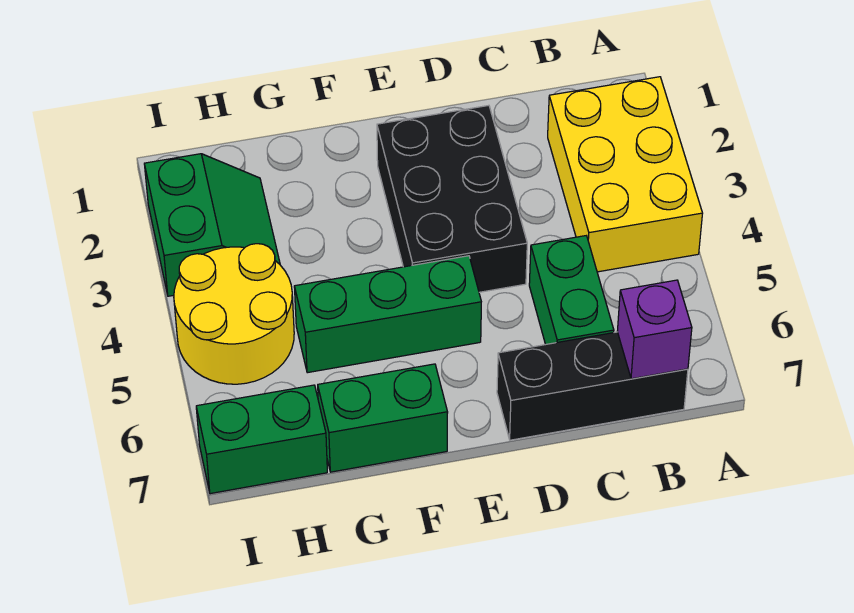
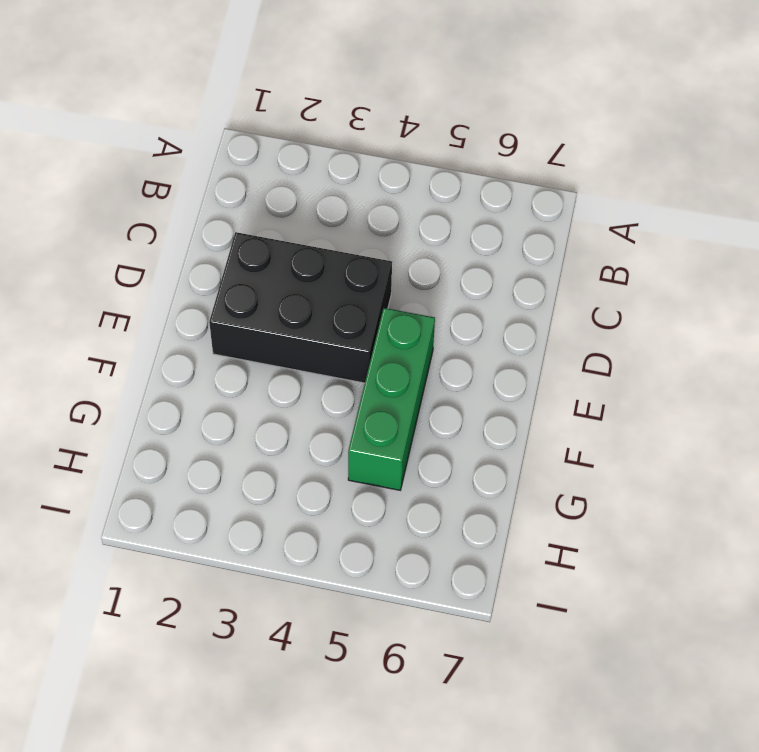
none -> yellow brick A2:B4 level 1
none -> black brick B7:D7 level 1

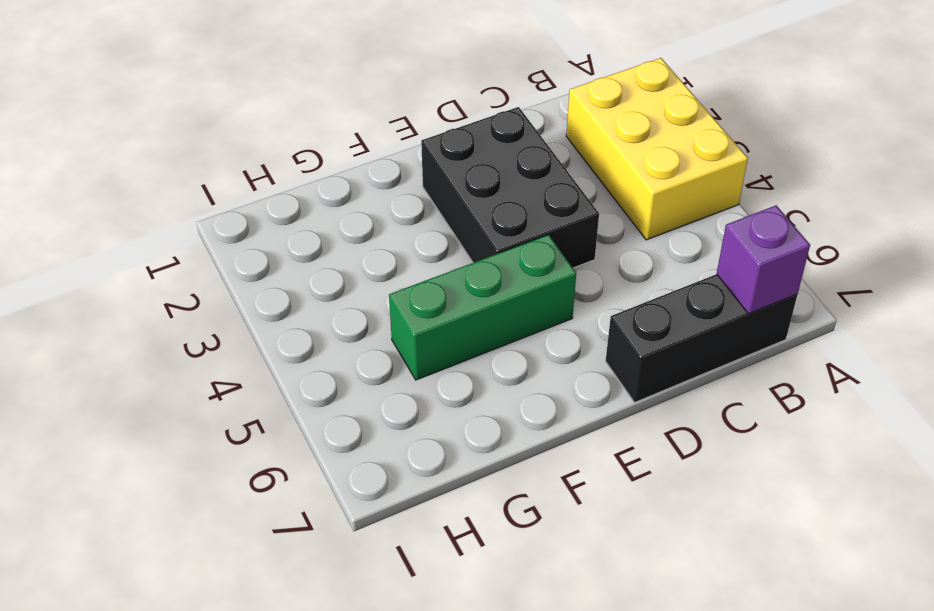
none -> green brick C5:C6 level 1
none -> green brick F7:G7 level 1

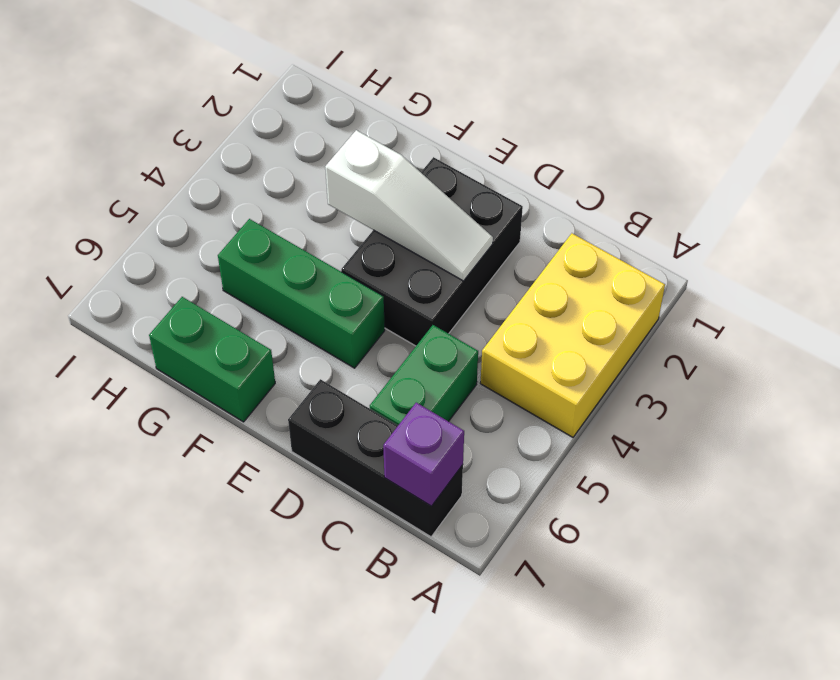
white slope D3:F3 level 2 top F -> none
none -> green slope H2:I3 level 1 top I
none -> yellow round brick H4:I5 level 1

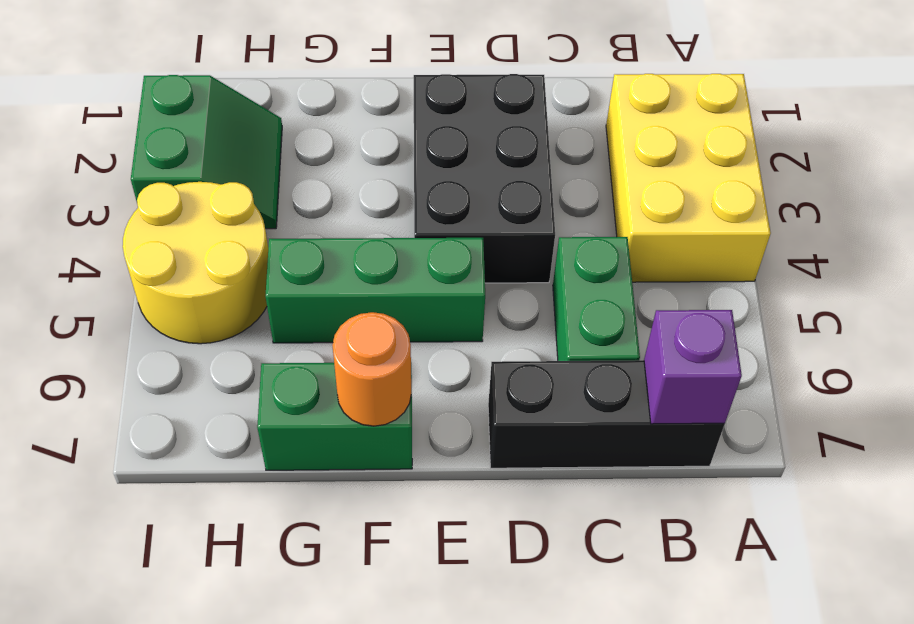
orange round brick F7 level 2 -> none
none -> green brick H7:I7 level 1

